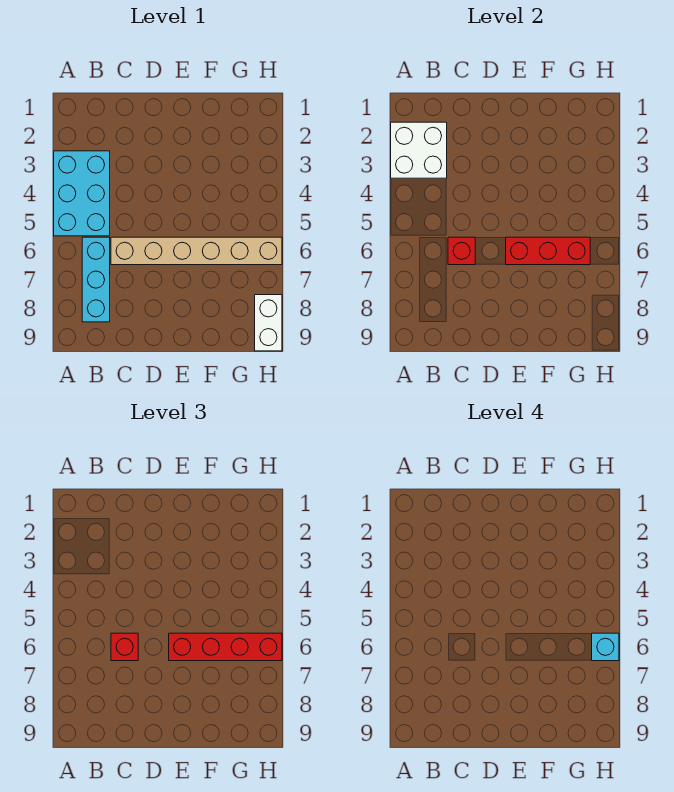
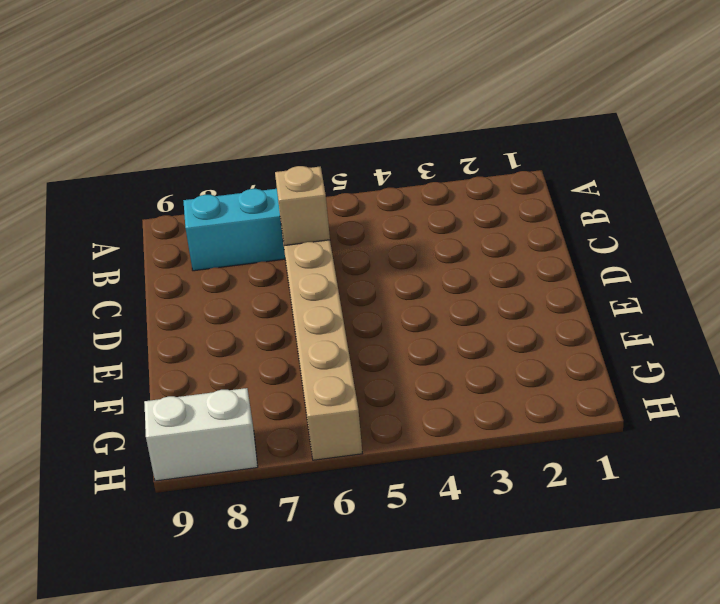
tan brick C6 level 2 -> red brick C6 level 2
none -> cyan brick A3:B5 level 1
none -> white brick A2:B3 level 2

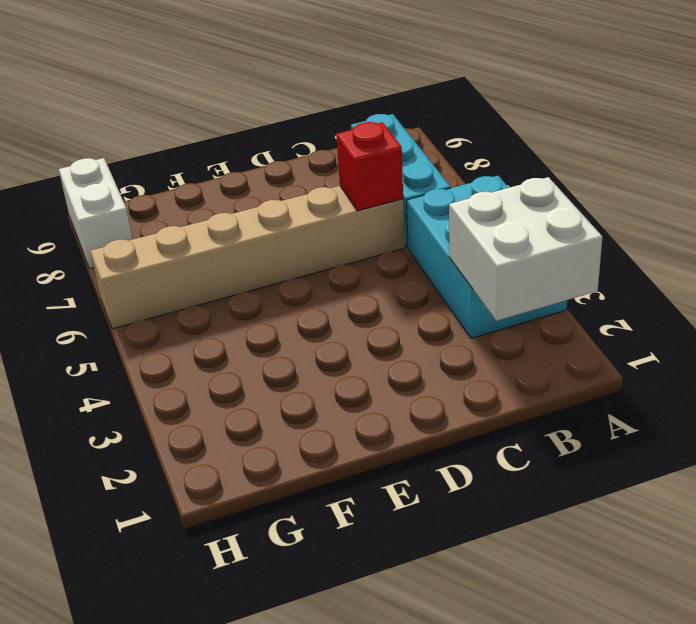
none -> red brick E6:G6 level 2
none -> red brick C6 level 3

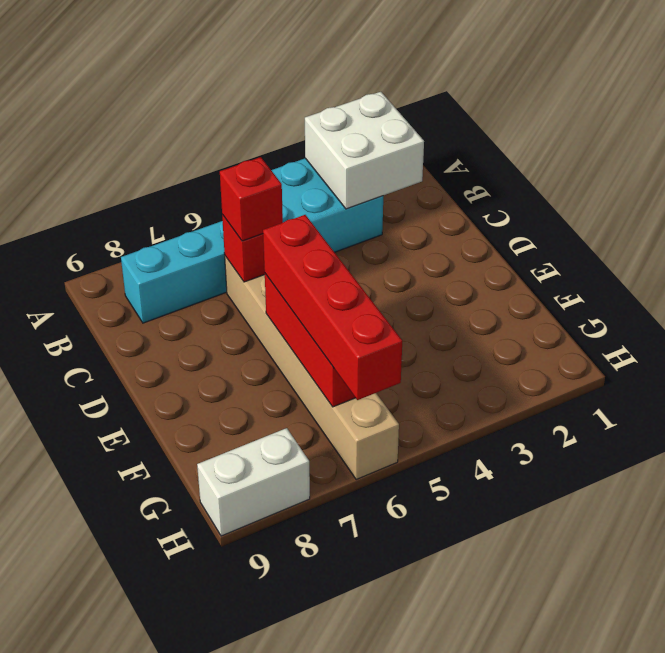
none -> cyan brick H6 level 4

